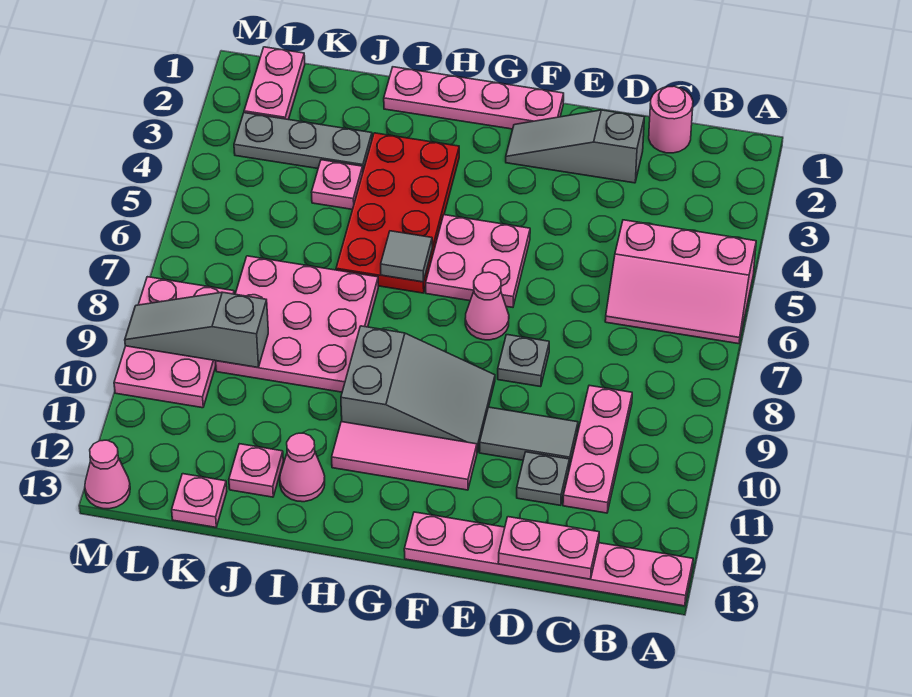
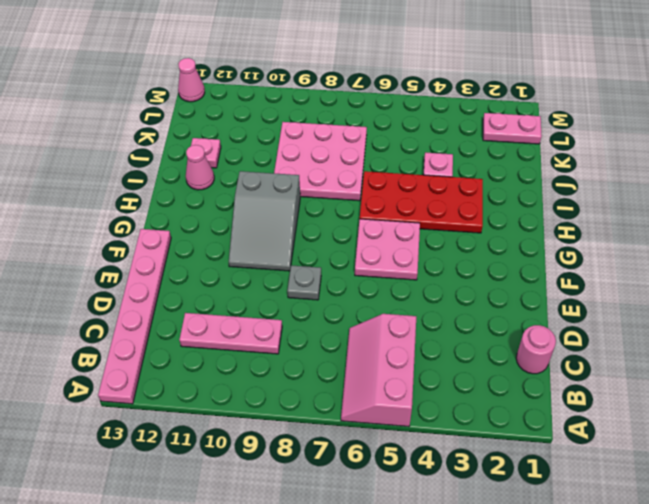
none -> grey slope D2:F2 level 1 top D
none -> grey tile D10:E10 level 1
none -> grey plate D11 level 1

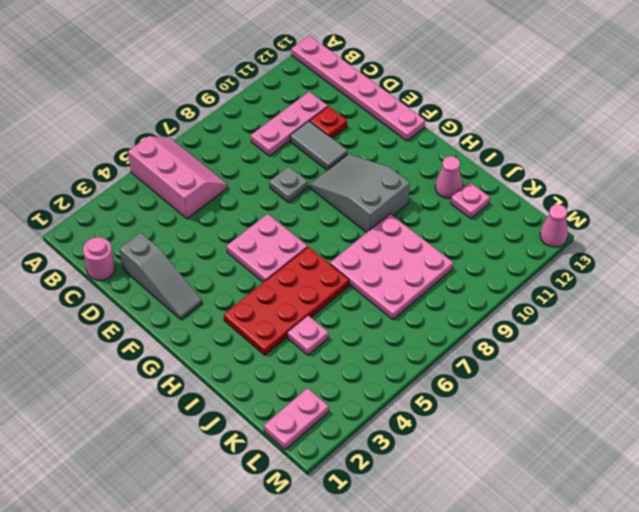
red plate D11 level 1 -> grey plate D11 level 1
none -> pink plate F1:I1 level 1
none -> pink cone F7 level 1
none -> pink tile F11:H11 level 1

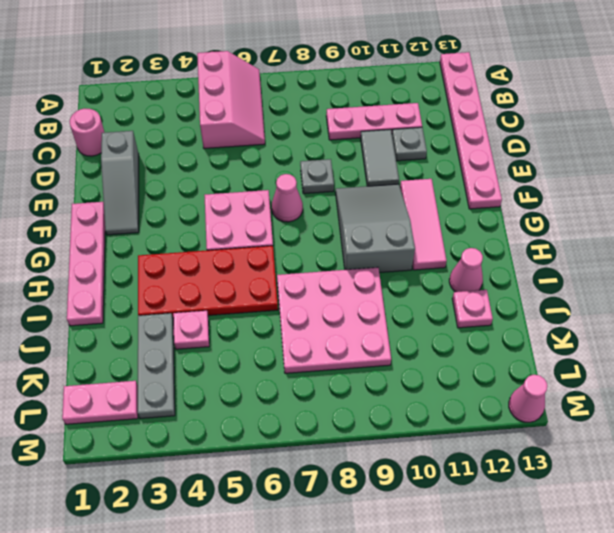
none -> pink plate K13 level 1
none -> pink plate L8:M10 level 1
none -> pink plate C13:D13 level 2

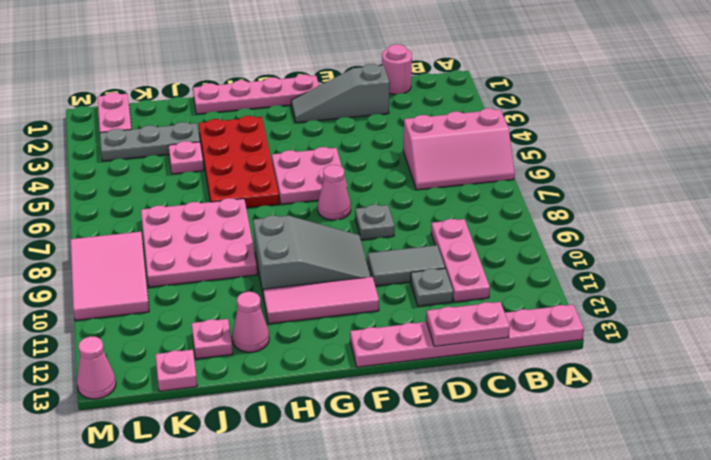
pink tile L8:M10 level 1 -> pink plate L8:M10 level 1
none -> grey tile H6 level 2
none -> grey slope K9:M9 level 2 top K

